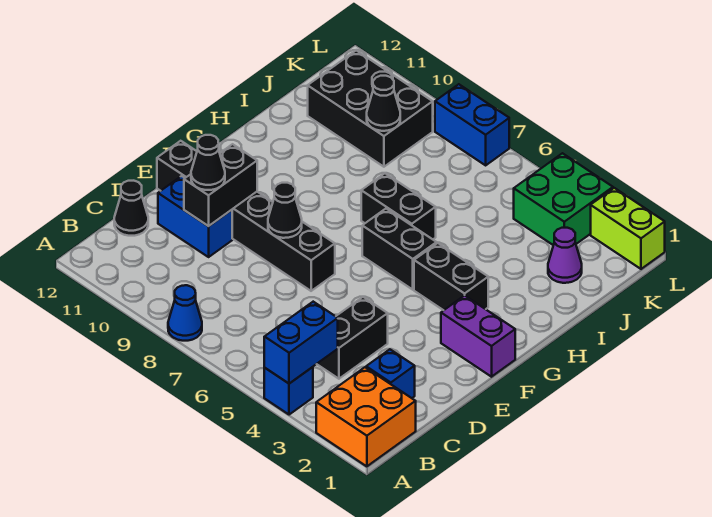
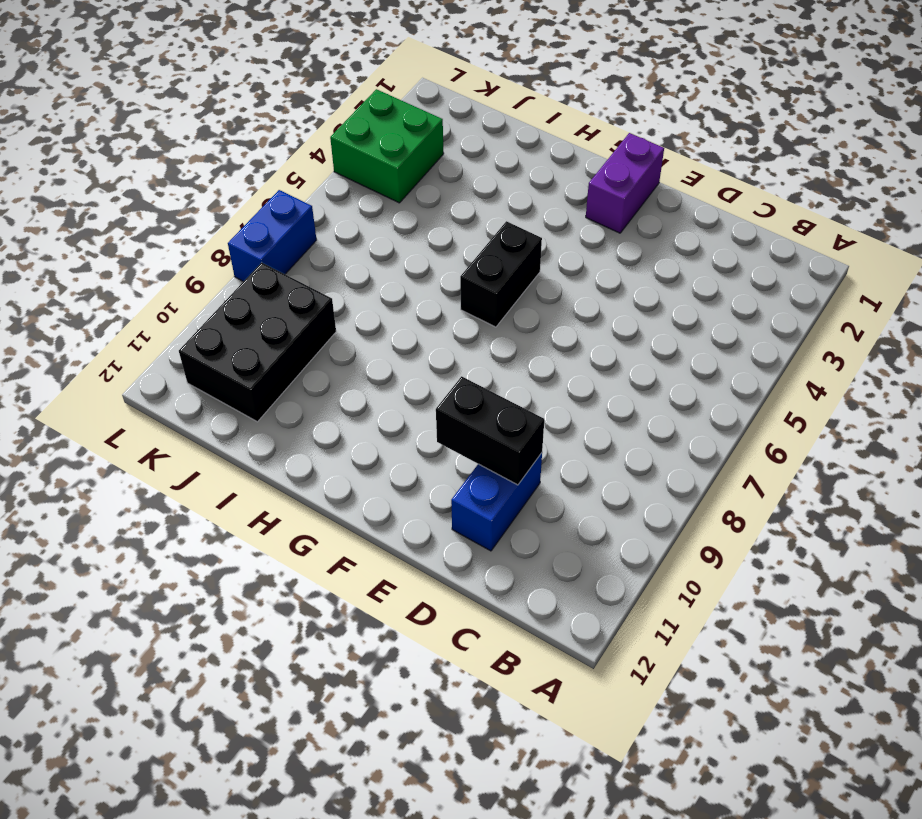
none -> orange brick A1:B2 level 1
none -> blue brick A4 level 1
none -> blue cone A8 level 1

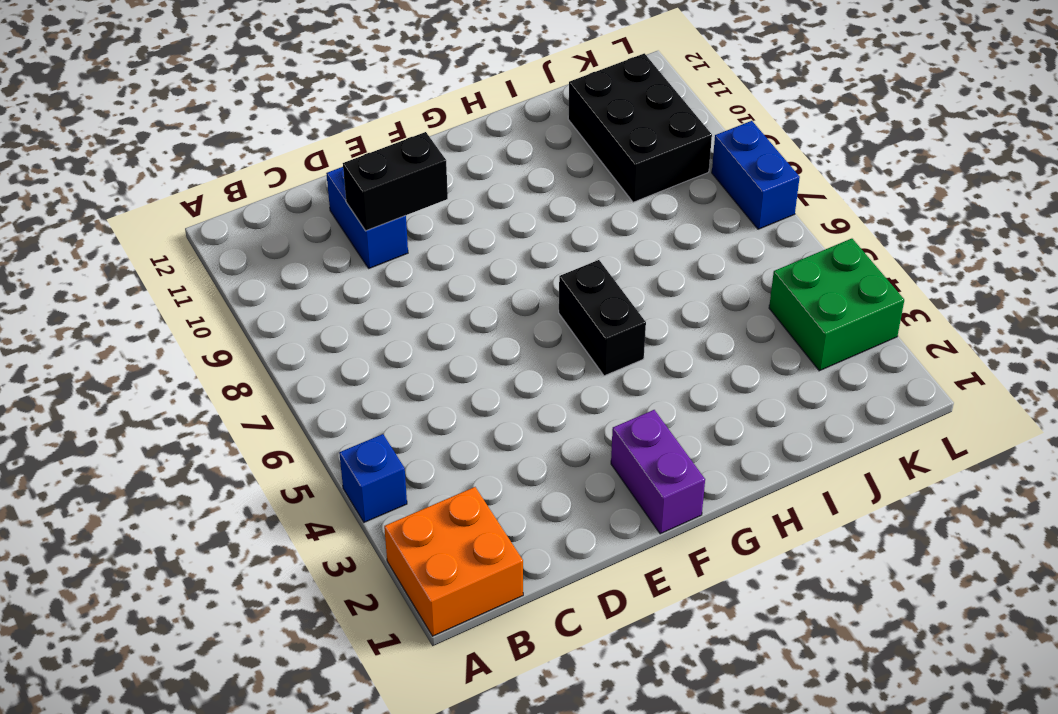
none -> blue cone A8 level 1
none -> blue brick C2 level 1
none -> black brick C4:D4 level 1

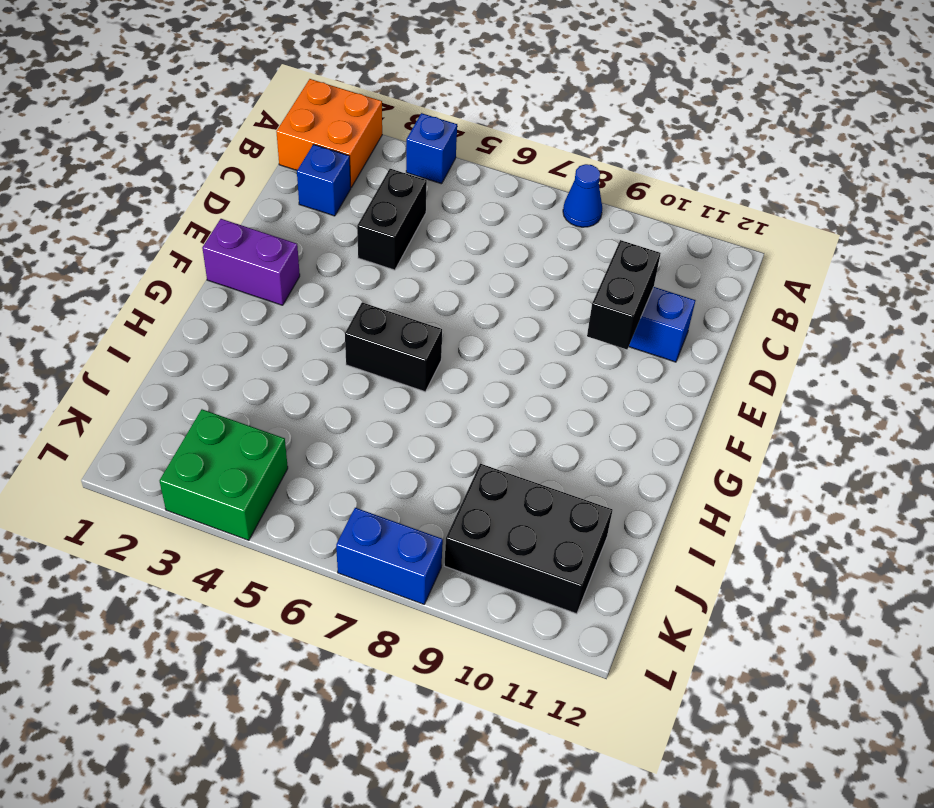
none -> black cone C12 level 1
none -> black brick E7:E12 level 1
none -> black brick G3:G4 level 1

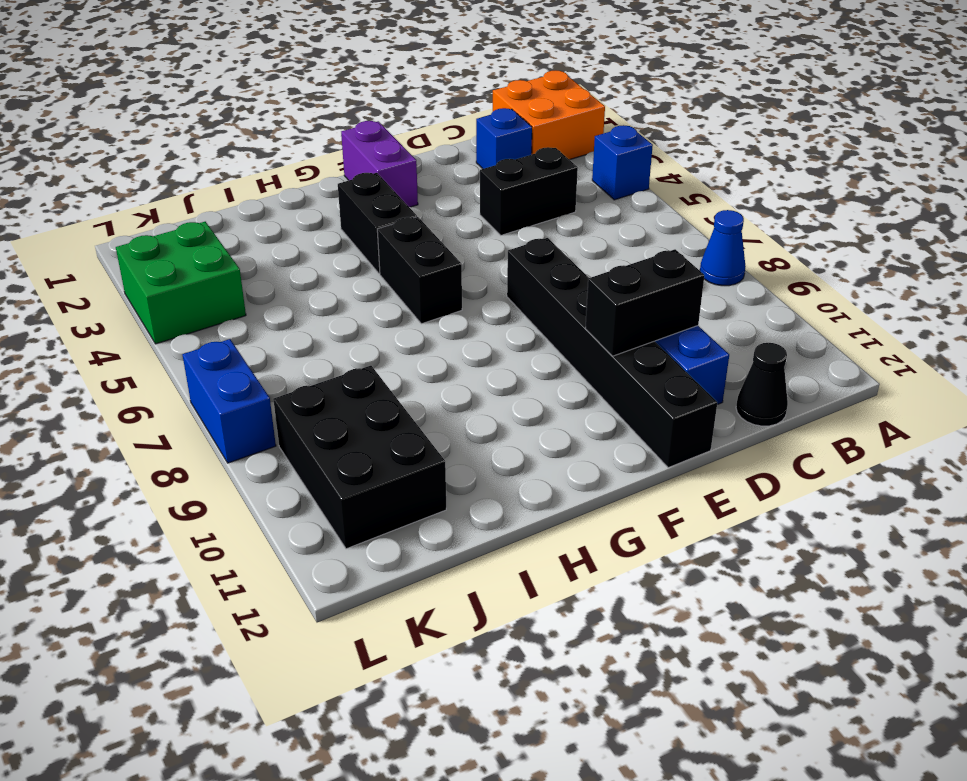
none -> black brick H6:H7 level 1
none -> purple cone J2 level 1
none -> lime brick L1:L2 level 1

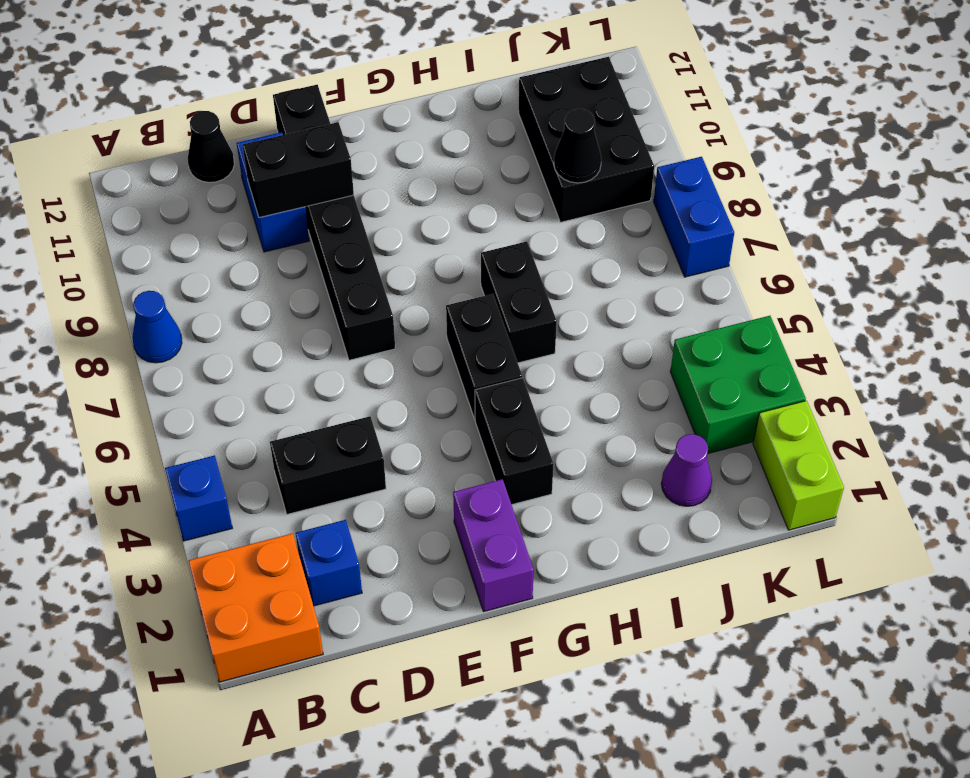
none -> blue brick A4:B4 level 2
none -> black cone E8 level 2
none -> black cone D10 level 3

